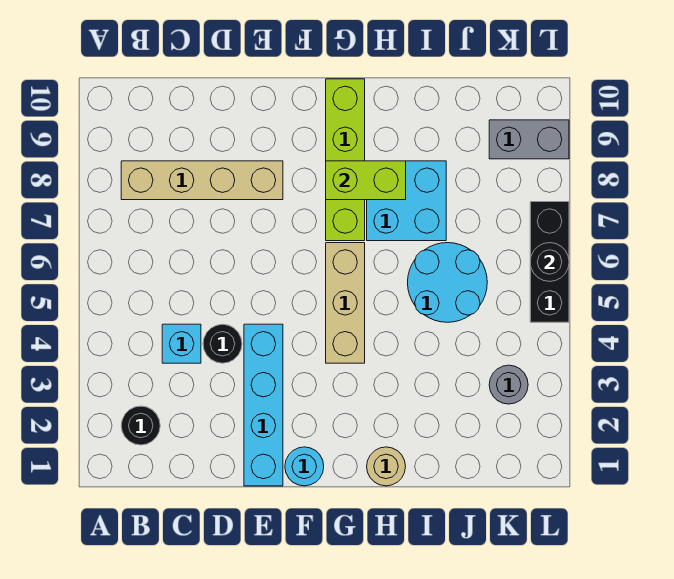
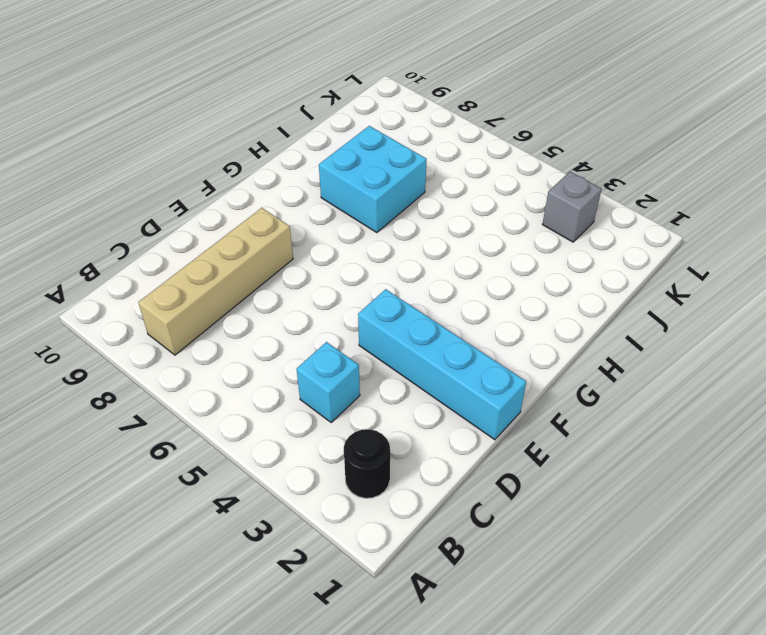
grey brick K3 level 1 -> grey round brick K3 level 1
none -> black round brick D4 level 1
none -> cyan round brick F1 level 1
none -> tan brick G4:G6 level 1

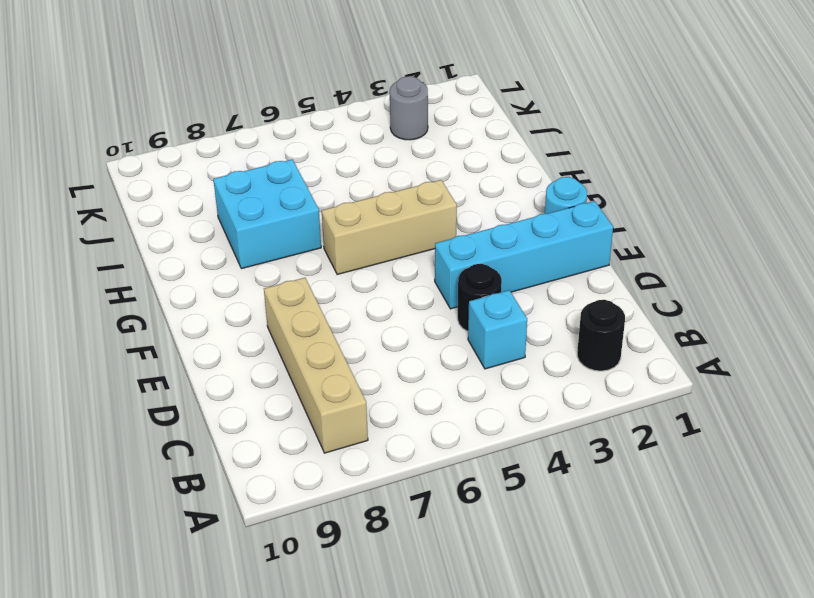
none -> lime brick G7:G10 level 1
none -> tan round brick H1 level 1
none -> cyan round brick I5:J6 level 1

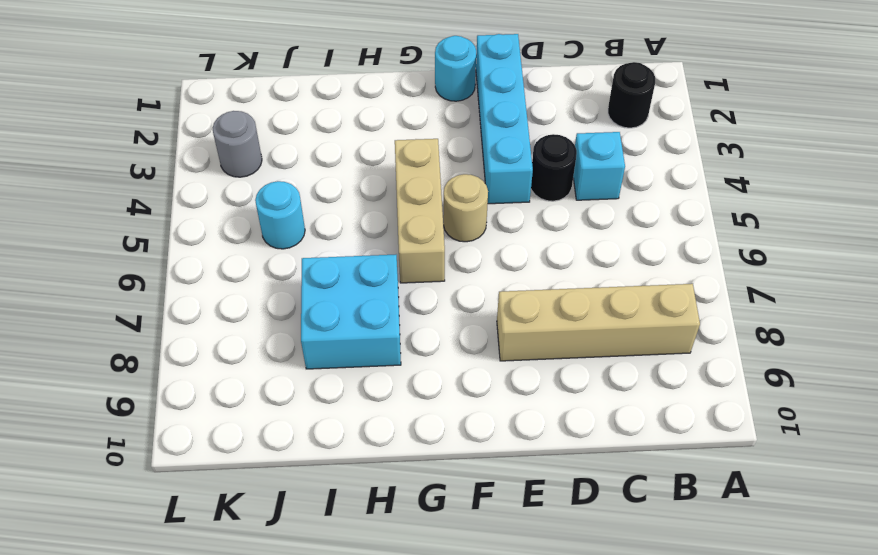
tan round brick F5 level 1 -> tan round brick H1 level 1
cyan round brick J5 level 1 -> cyan round brick I5:J6 level 1
none -> lime brick G7:G10 level 1
none -> grey brick K9:L9 level 1
none -> black brick L5:L7 level 1

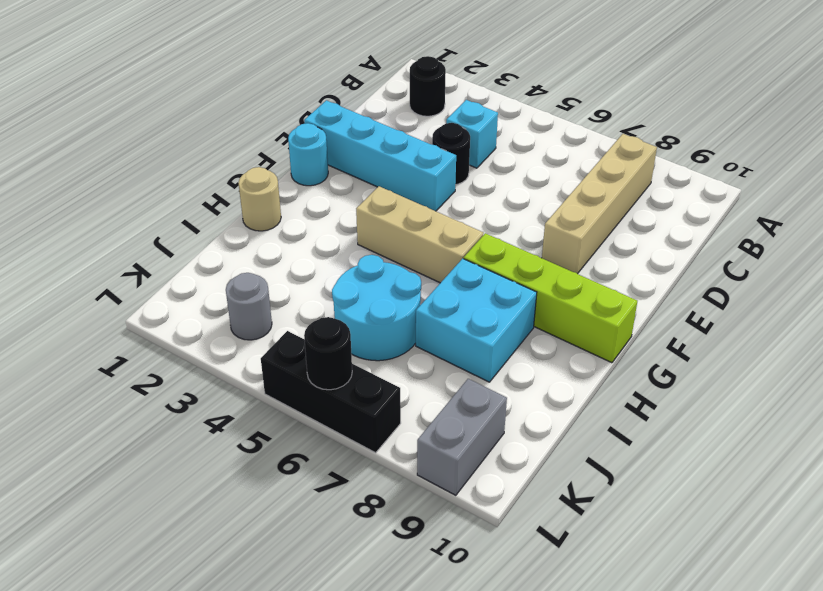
none -> lime brick G8:H8 level 2

